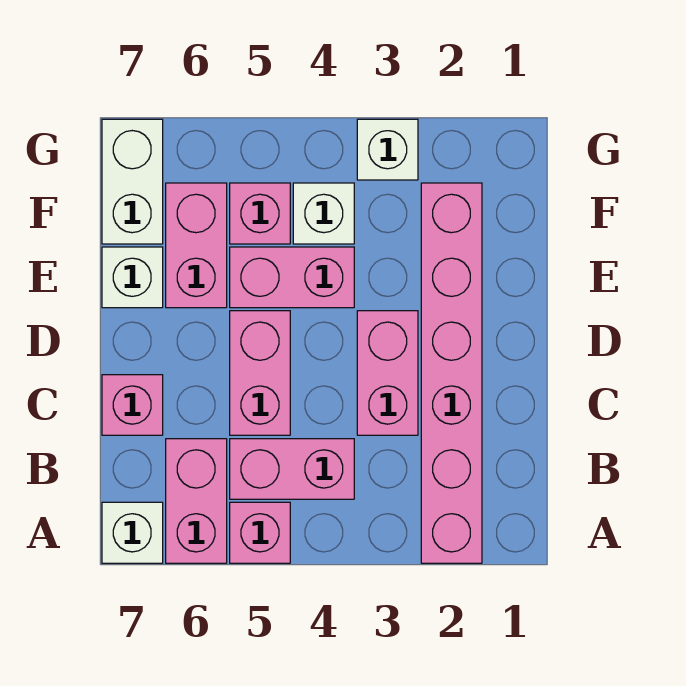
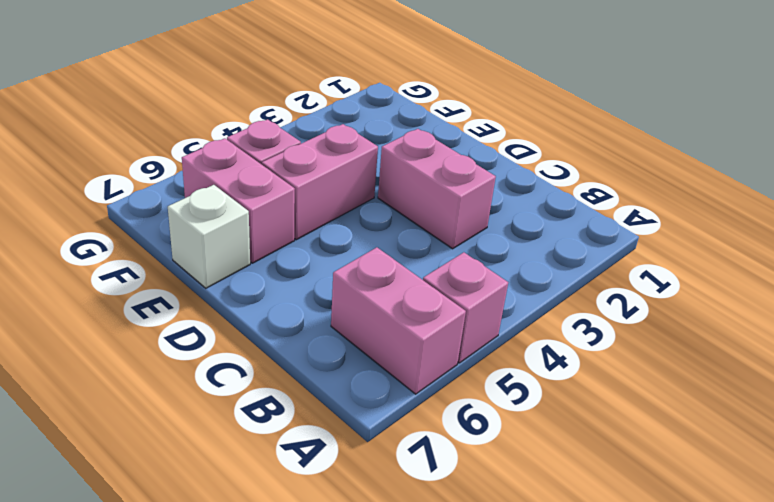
none -> pink brick A2:F2 level 1
none -> white brick A7 level 1
none -> pink brick B4:B5 level 1

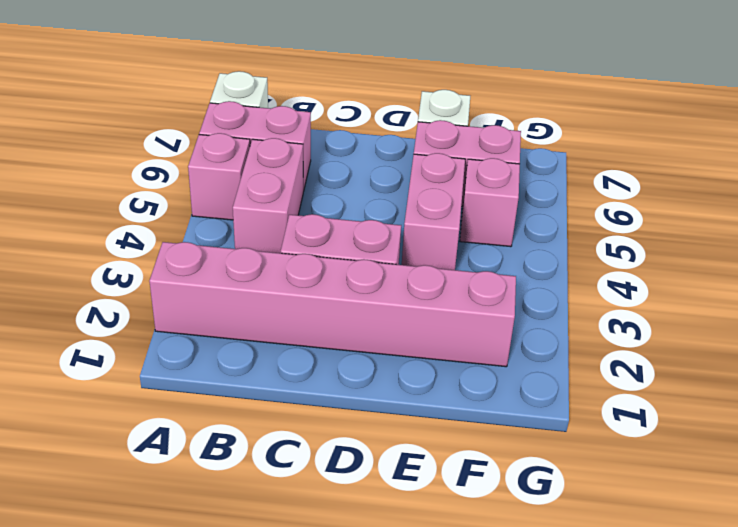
none -> pink brick C5:D5 level 1
none -> pink brick C7 level 1
none -> white brick F4 level 1

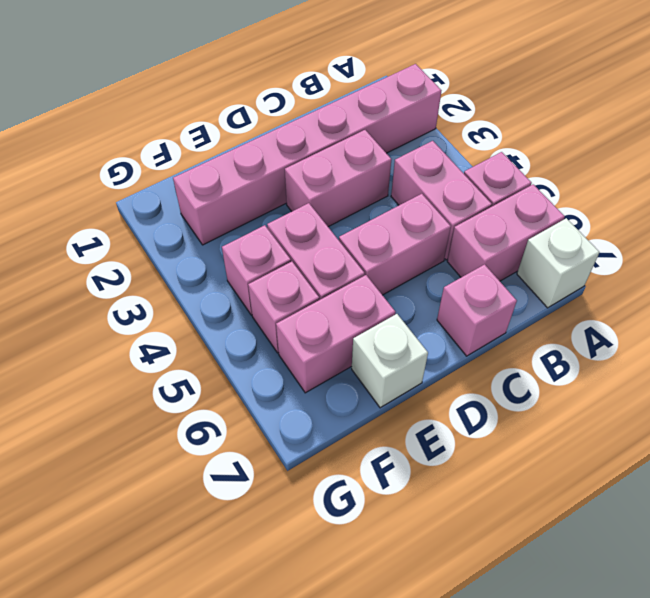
pink brick F4 level 1 -> white brick F4 level 1
none -> white brick F7:G7 level 1
none -> white brick G3 level 1

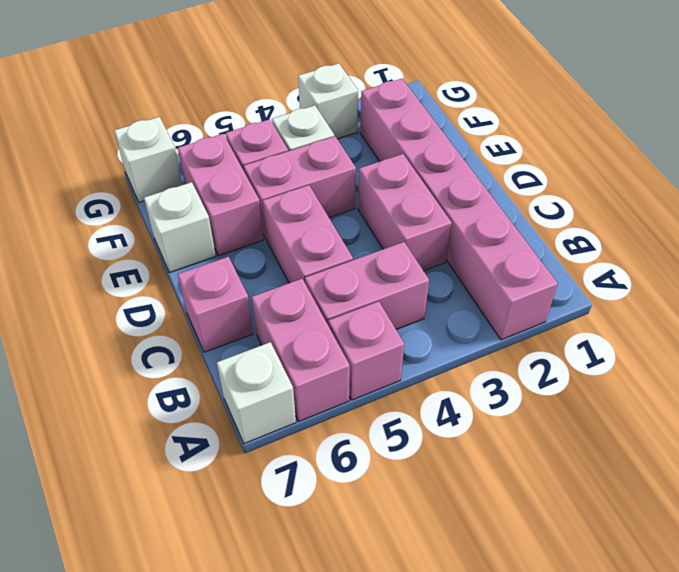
white brick G7 level 1 -> white brick F7:G7 level 1

